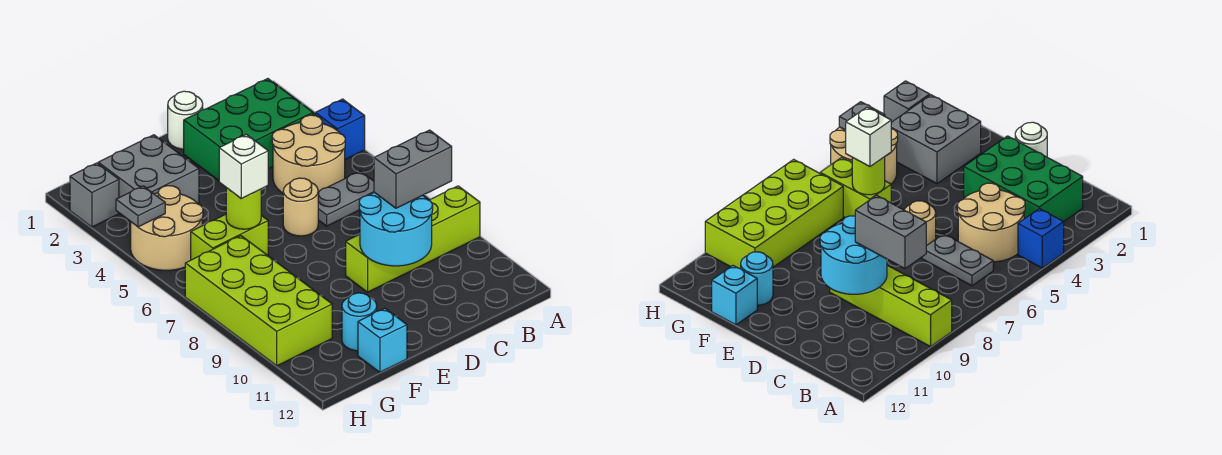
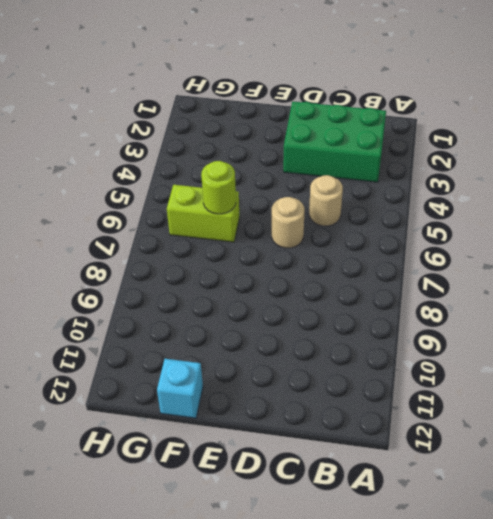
tan round brick C5 level 1 -> tan round brick B4:C5 level 1
none -> blue brick A4 level 1
none -> lime brick A9:D9 level 1
none -> grey plate B6:C6 level 1

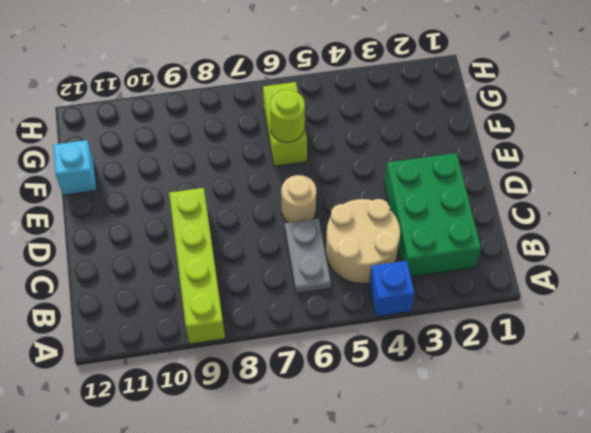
none -> white round brick D1 level 1
none -> grey brick F2:G3 level 1
none -> cyan round brick F11 level 1

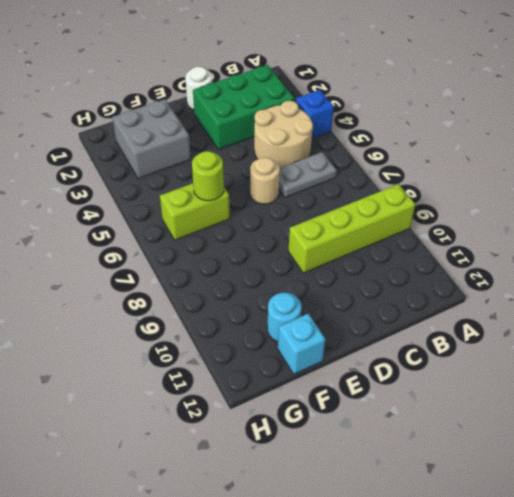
none -> tan round brick G4:H5 level 1
none -> lime brick G7:H10 level 1
none -> grey brick H2 level 1

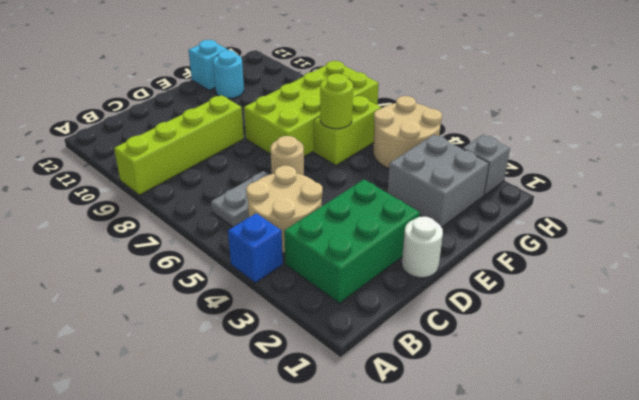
lime brick E7:H8 level 1 -> lime brick G7:H10 level 1
none -> cyan round brick C9:D10 level 2
none -> grey plate H4 level 2
none -> grey brick B9:C9 level 3

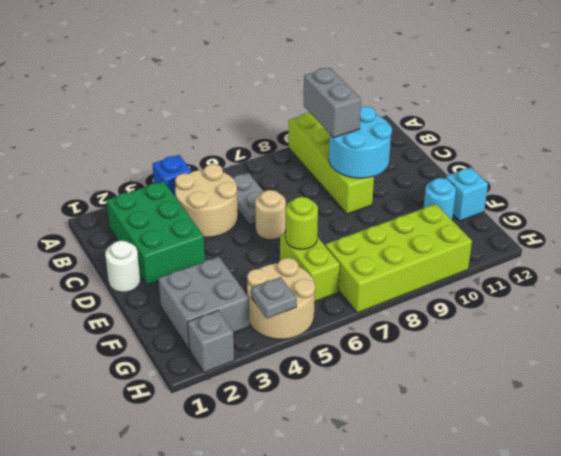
none -> white brick F6 level 3

